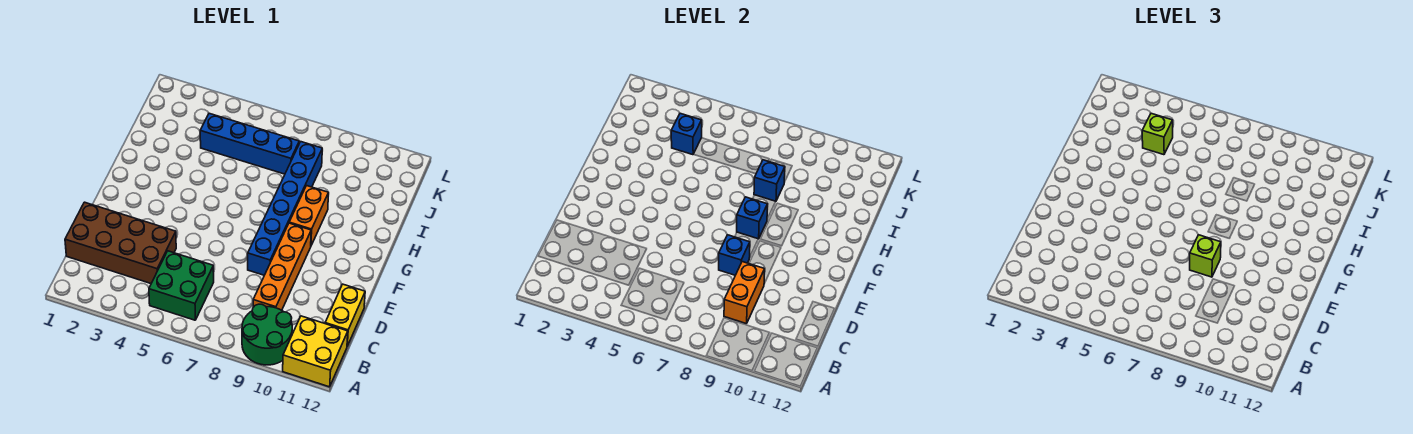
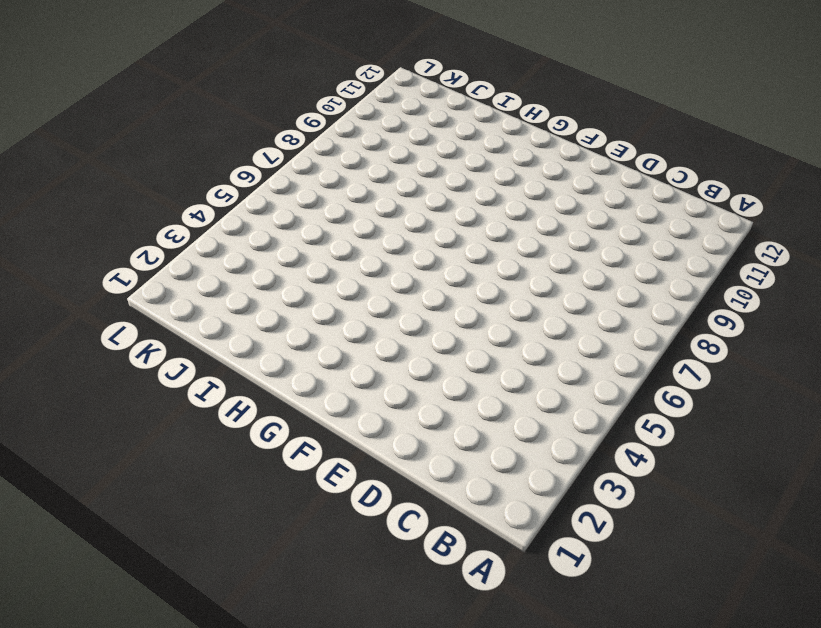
none -> green round brick A9:B10 level 1
none -> yellow brick A11:B12 level 1
none -> green brick B5:C6 level 1

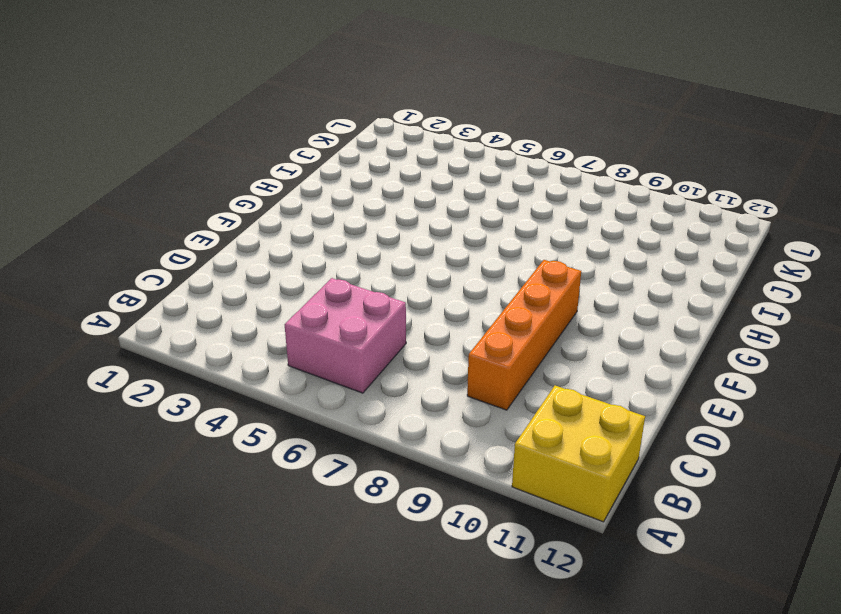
pink brick B5:C6 level 1 -> green brick B5:C6 level 1
none -> green round brick A9:B10 level 1
none -> brown brick C1:D4 level 1
none -> yellow brick C12:D12 level 1

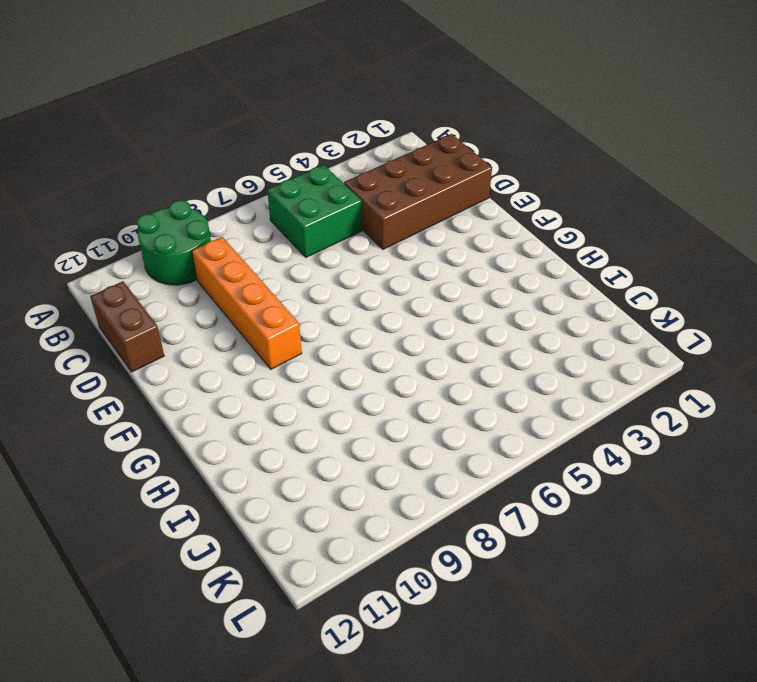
brown brick C12:D12 level 1 -> yellow brick C12:D12 level 1
none -> yellow brick A11:B12 level 1
none -> blue brick E8:J8 level 1
none -> orange brick G9:H9 level 1

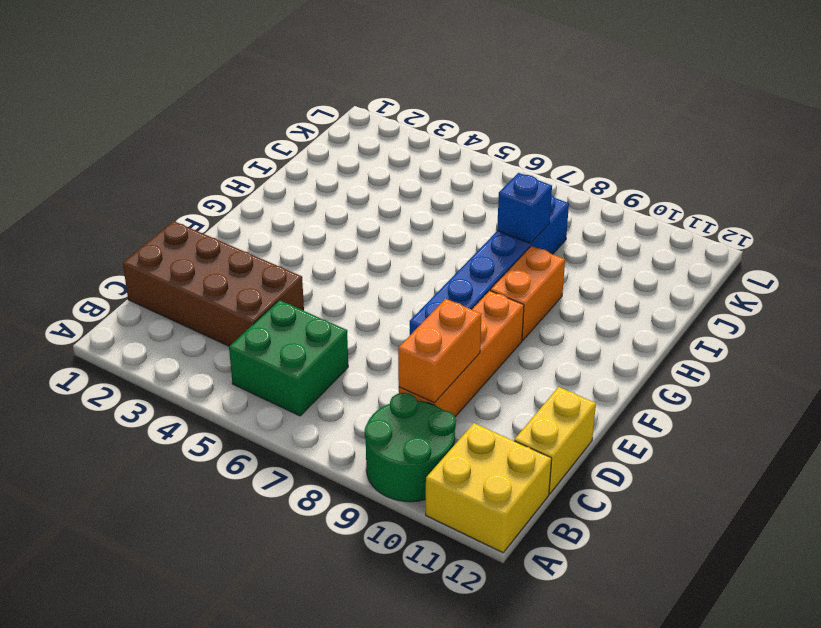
none -> blue brick J4:J7 level 1
none -> blue brick E8 level 2
none -> blue brick G8 level 2

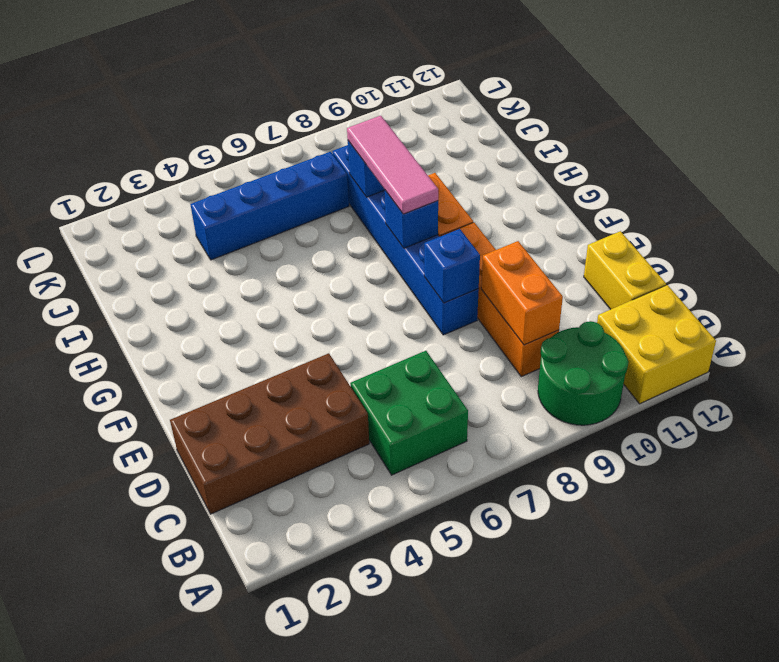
pink tile G8:I8 level 3 -> none
none -> blue brick J4 level 2
none -> lime brick E8 level 3
none -> lime brick J4 level 3

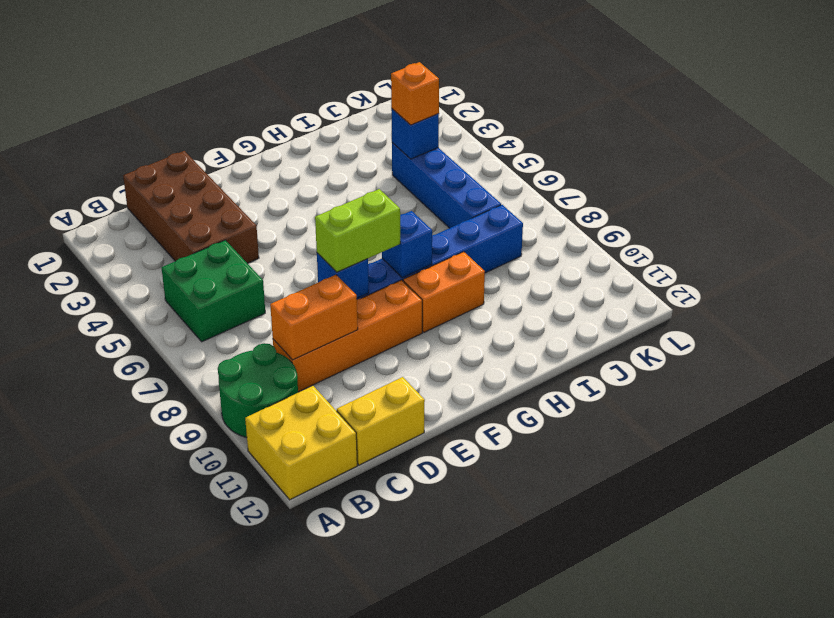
lime brick E8:F8 level 3 -> lime brick E8 level 3
orange brick J4 level 3 -> lime brick J4 level 3
none -> blue brick I8 level 2

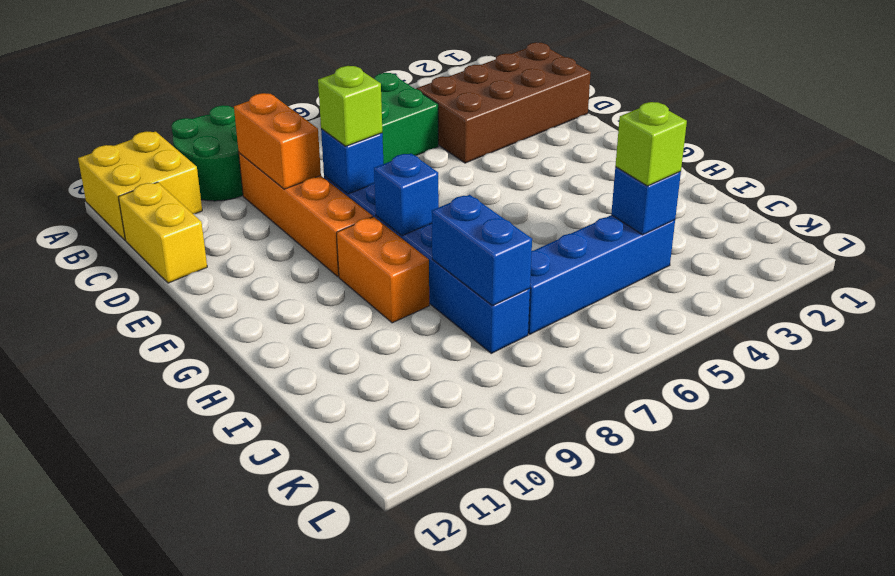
blue brick I8:J8 level 2 -> blue brick I8 level 2

